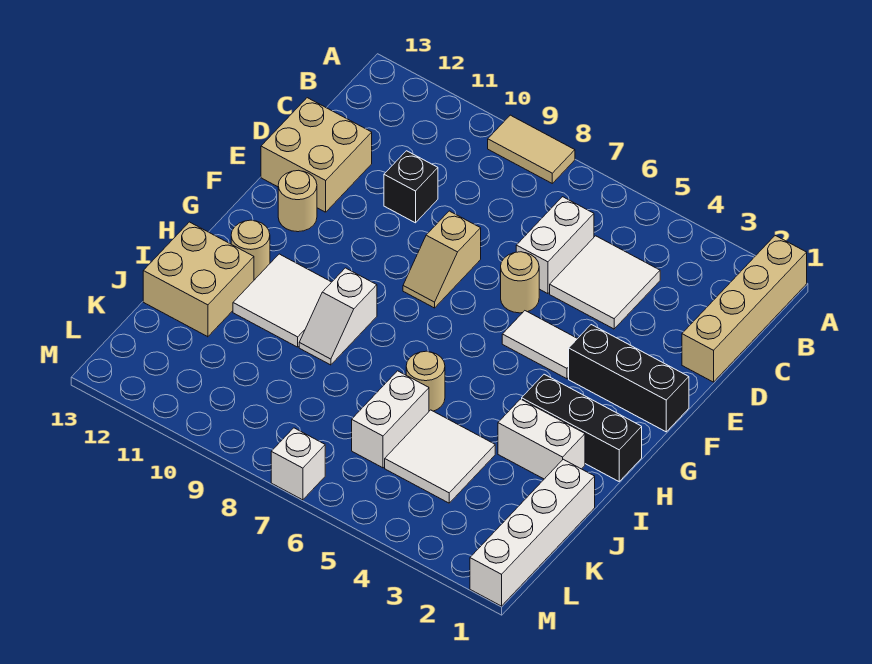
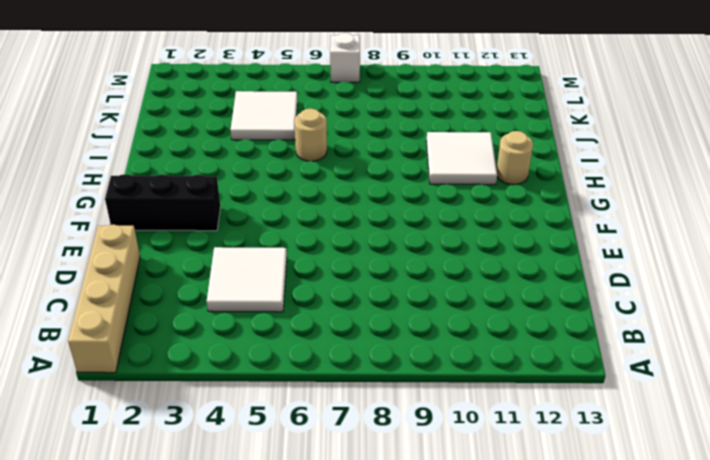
none -> tan tile A8:A9 level 1
none -> white brick C6:D6 level 1
none -> black brick D10 level 1

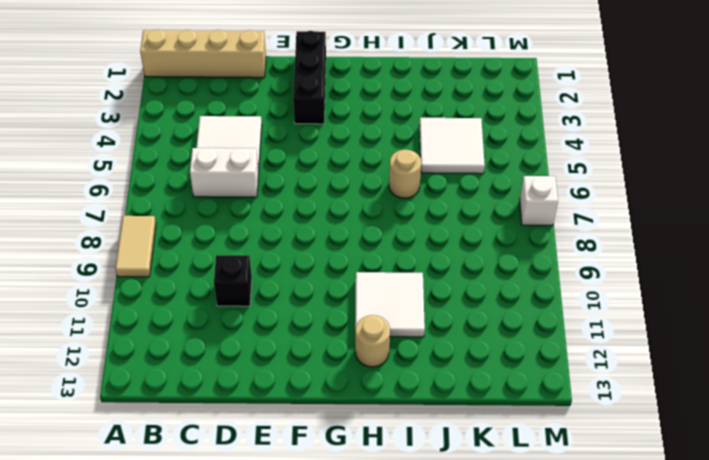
none -> tan brick D12:E13 level 1
none -> tan round brick E6 level 1
none -> tan slope E8:F8 level 1 top E

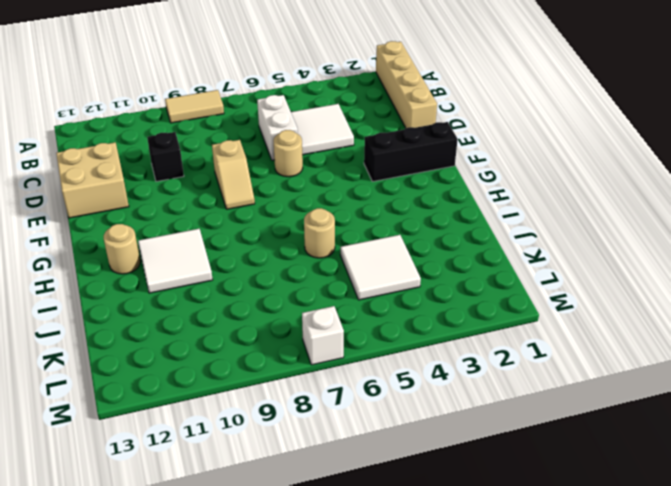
none -> white tile F4:F5 level 1
none -> tan round brick F12 level 1
none -> black brick H1:H3 level 1

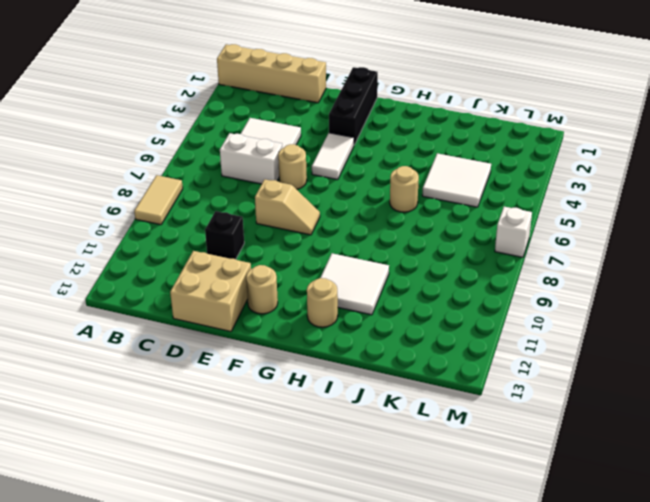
none -> black brick H1:H3 level 1
none -> white slope H9:I9 level 1 top H
none -> white brick I2:I3 level 1

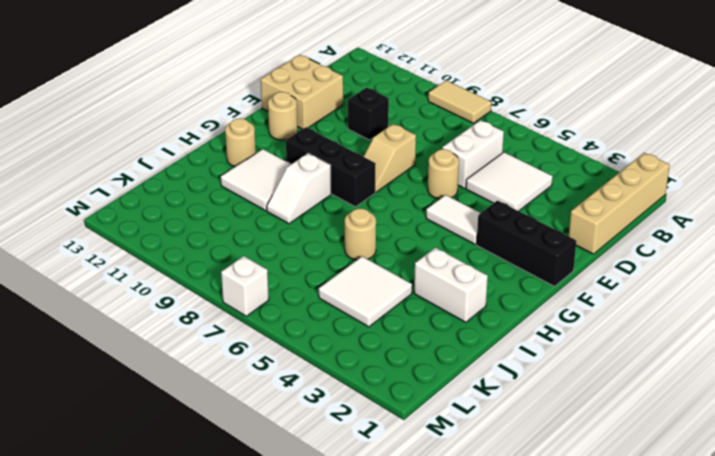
black brick G8:G10 level 1 -> black brick H1:H3 level 1
none -> tan brick I12:J13 level 1
none -> white brick J1:M1 level 1
none -> white brick J6:K6 level 1

